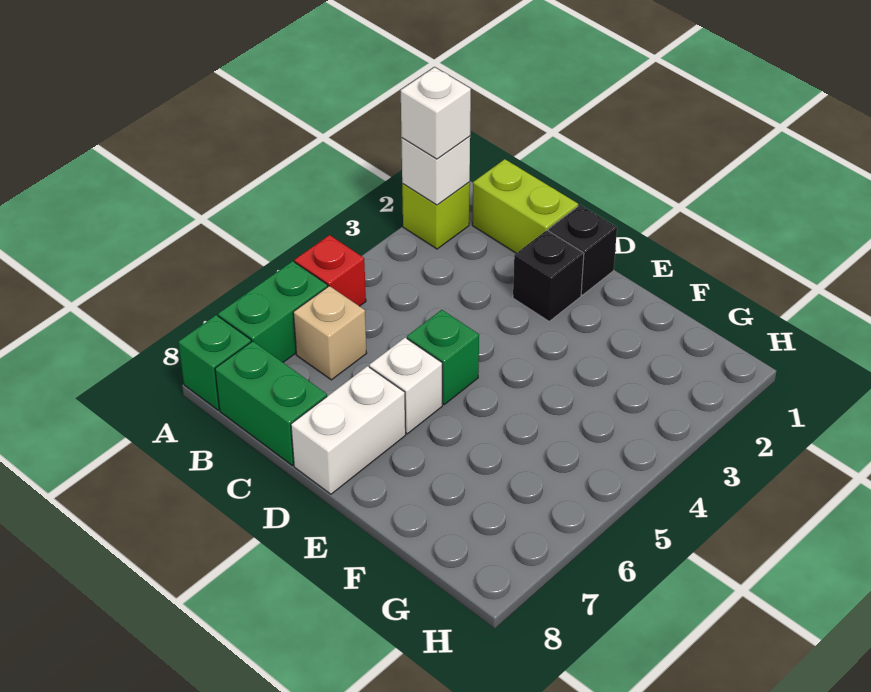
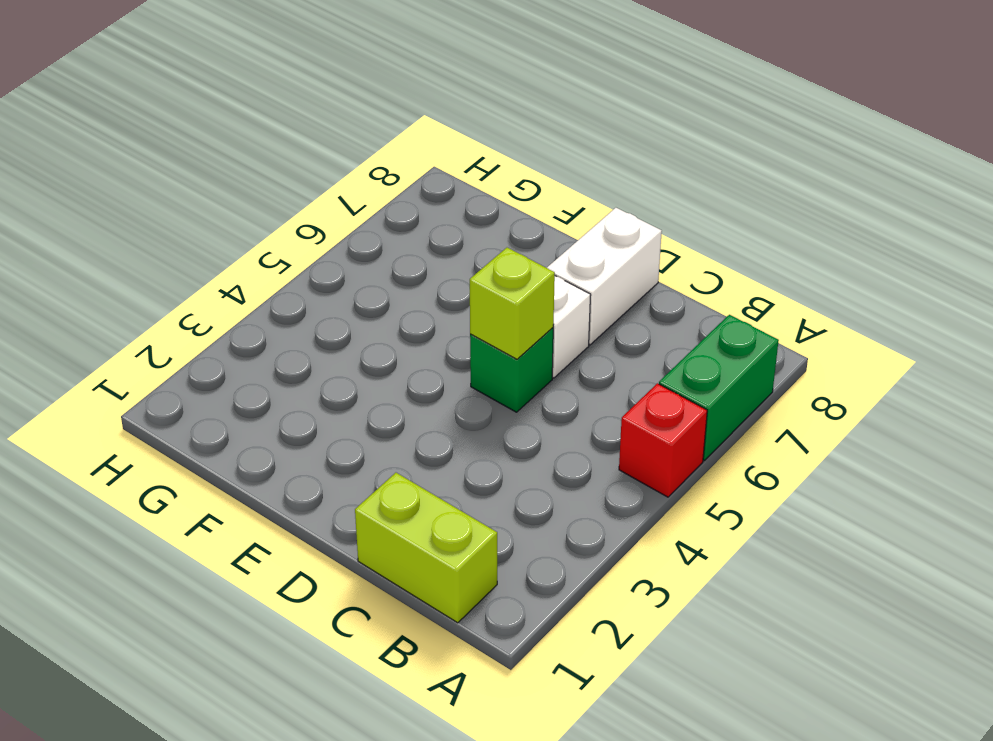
lime brick D5 level 2 -> lime brick A2 level 1
none -> green brick A8 level 1
none -> tan brick B6 level 1
none -> green brick B8:C8 level 1

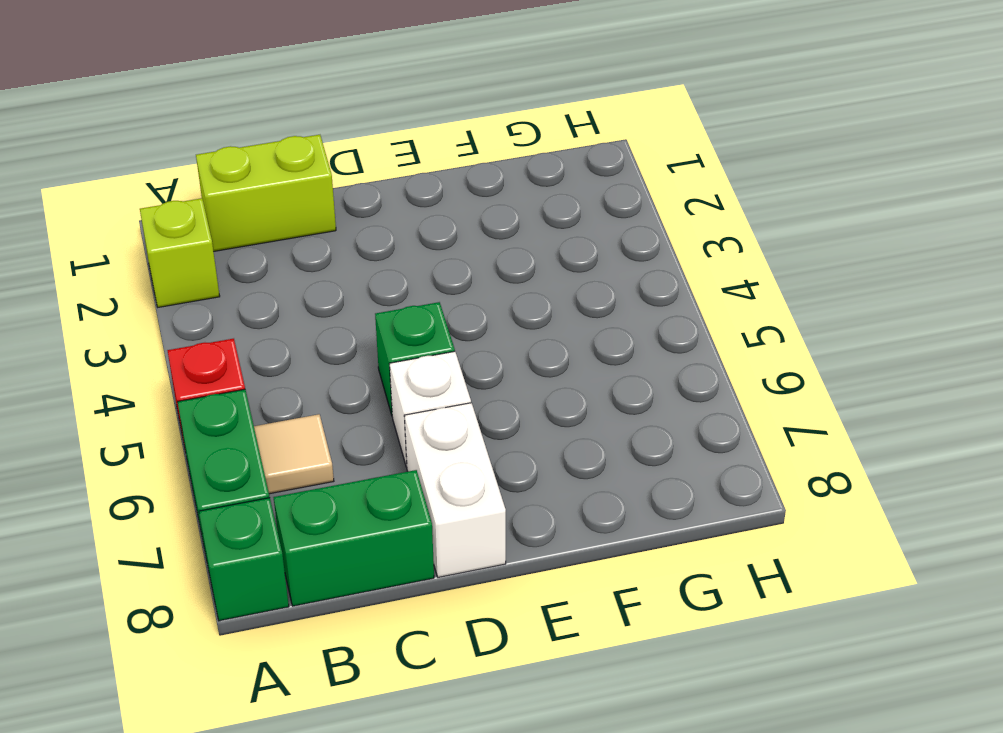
tan tile B6 level 1 -> tan brick B6 level 1
none -> black brick D1 level 1
none -> black brick D2 level 1
none -> white brick A2 level 2

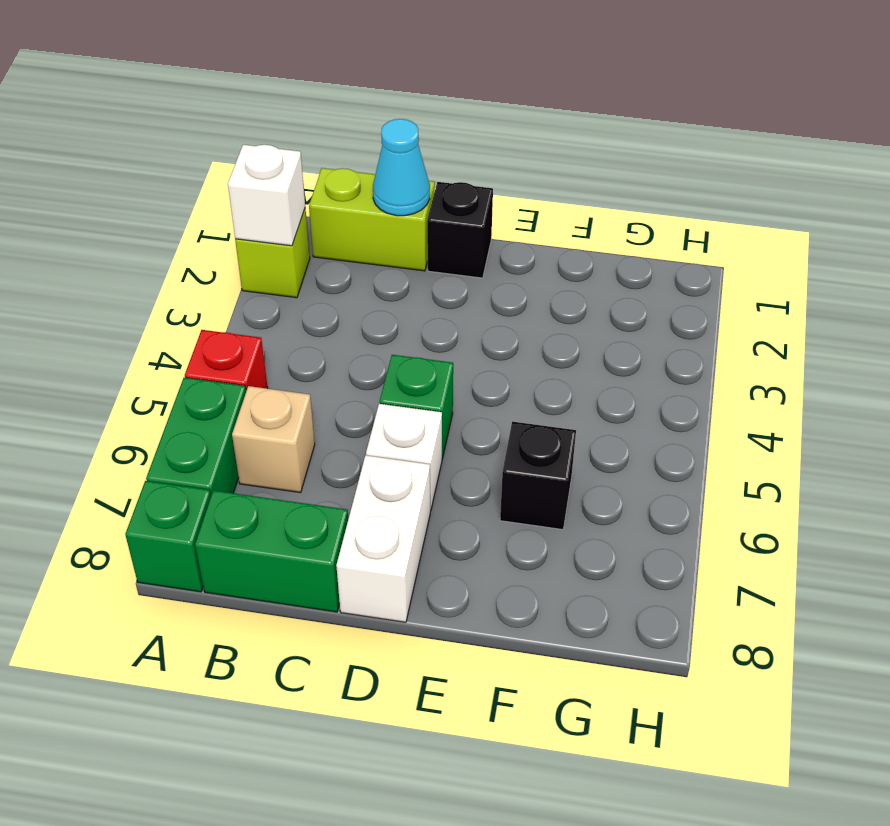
cyan cone C1 level 2 -> none
black brick F6 level 1 -> black brick D2 level 1
none -> white brick A2 level 3

